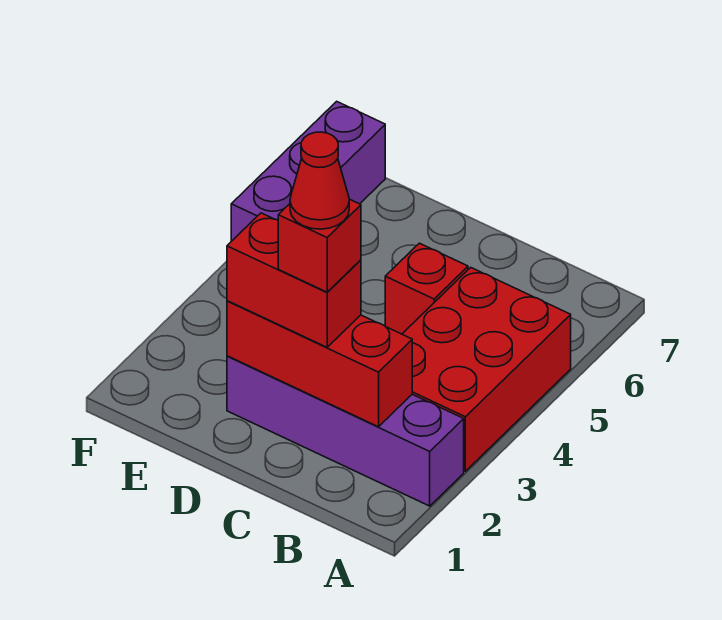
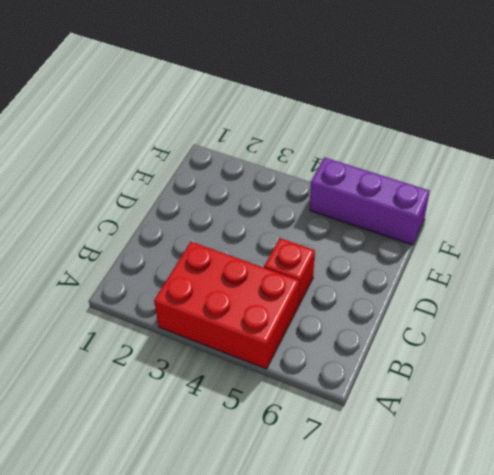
none -> purple brick A2:D2 level 1
none -> red brick B2:D2 level 2

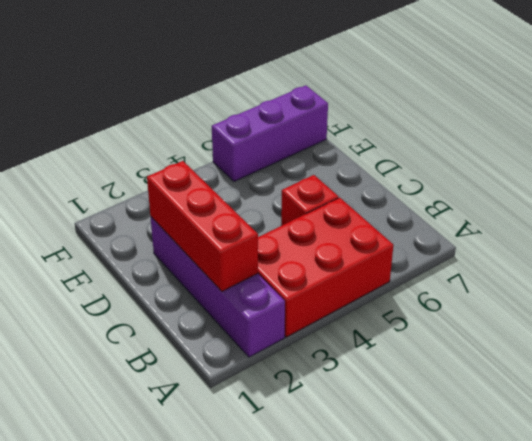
none -> red brick C2:D2 level 3
none -> red brick C2 level 4

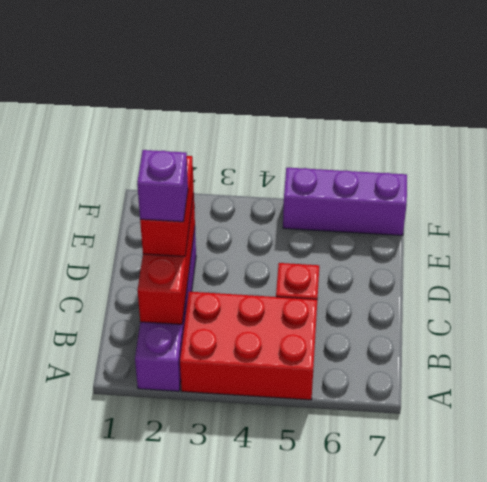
purple brick C2 level 4 -> red brick C2 level 4
none -> red cone C2 level 5

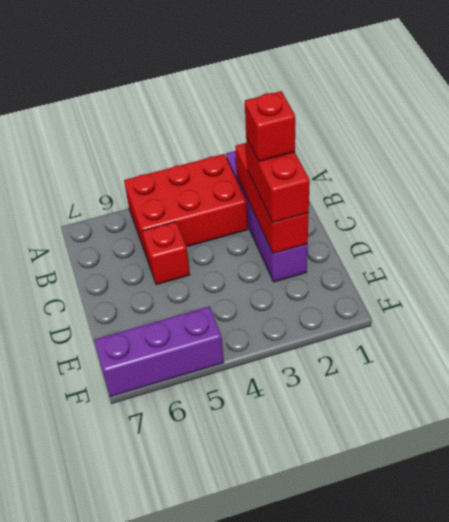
none -> red cone C2 level 5

